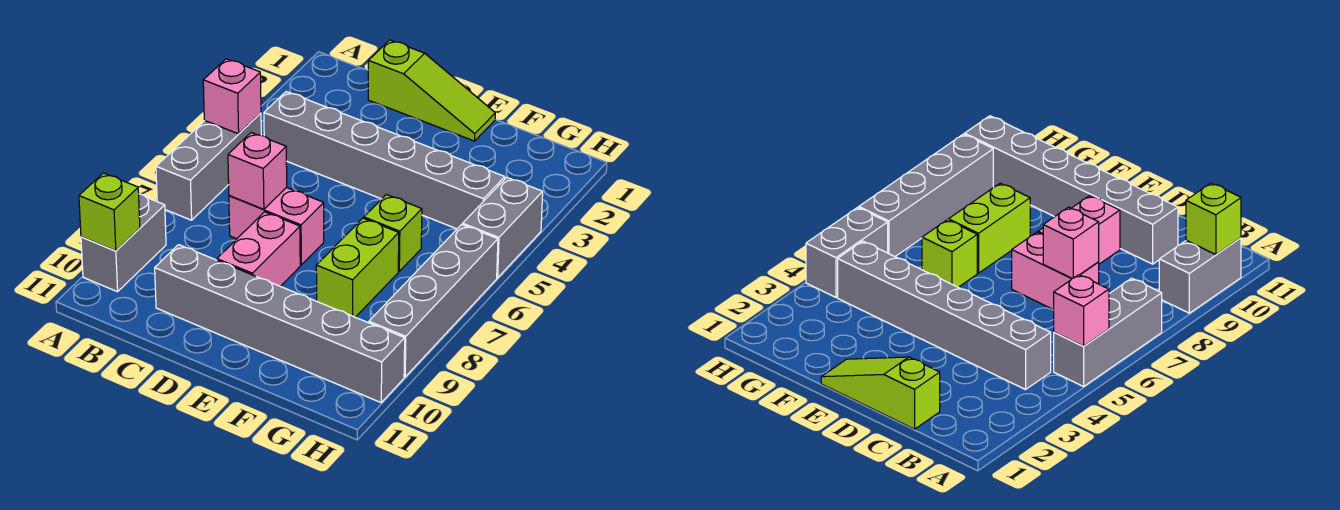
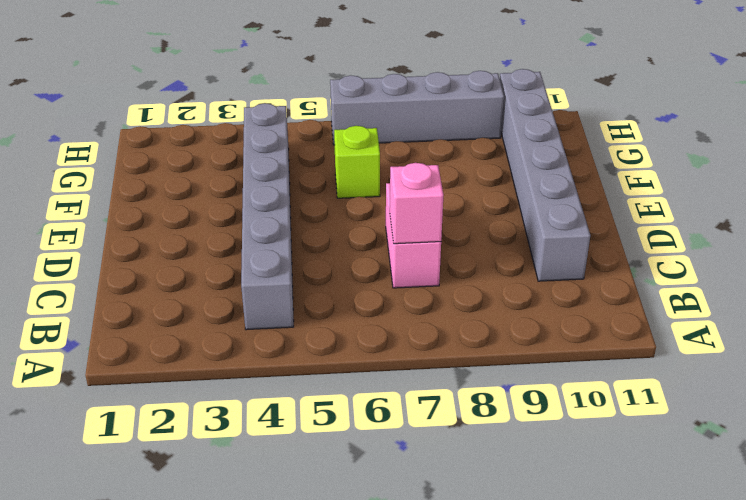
none -> grey brick A5:A7 level 1
none -> grey brick A9:A10 level 1
none -> lime slope C1:E1 level 1 top C

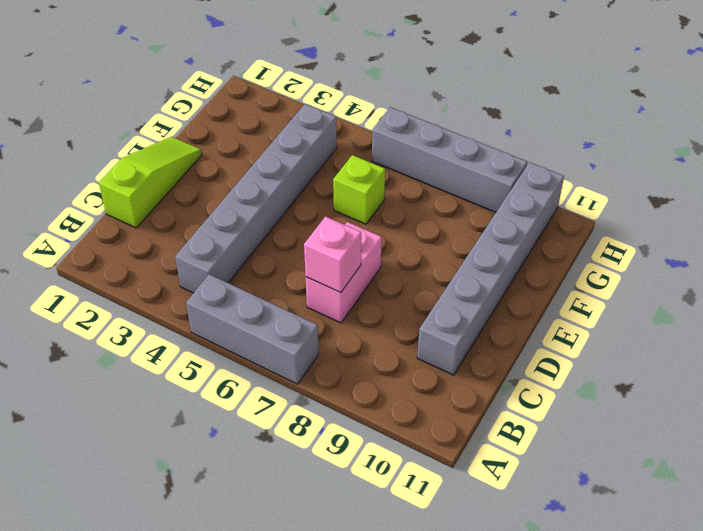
none -> grey brick A9:A10 level 1
none -> pink brick D8:D9 level 1
none -> lime brick F7:F8 level 1

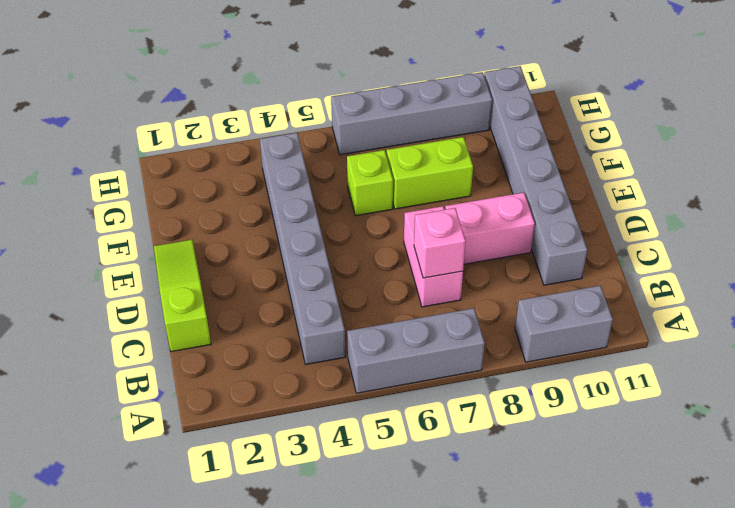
none -> grey brick H4:H5 level 1
none -> pink brick A5 level 2
none -> lime brick A10 level 2

